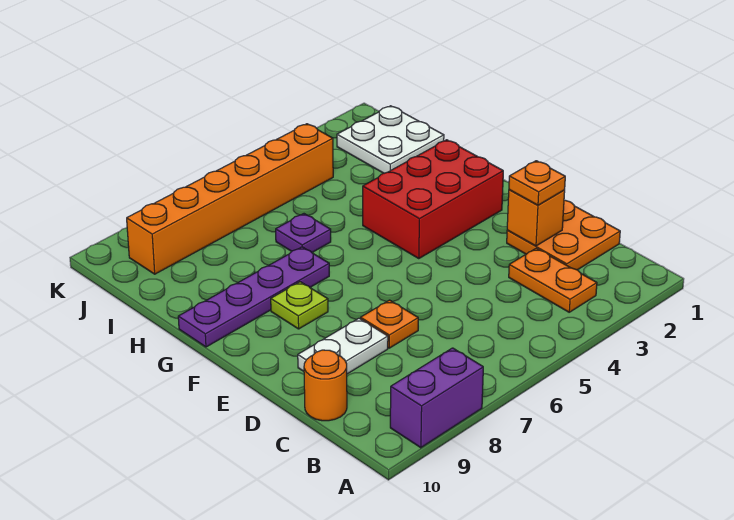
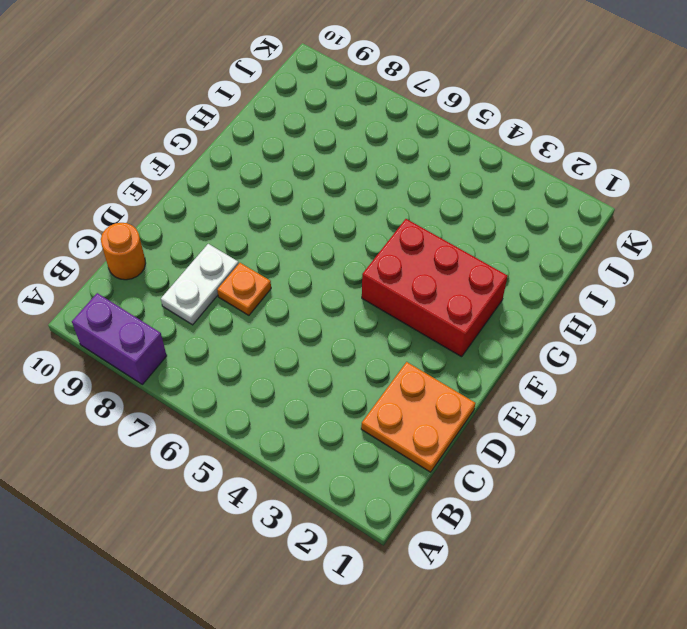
white plate C8:D8 level 1 -> white plate D8:D9 level 1
none -> orange plate B3:C3 level 1
none -> lime plate F8 level 1
none -> purple plate G7:G10 level 1

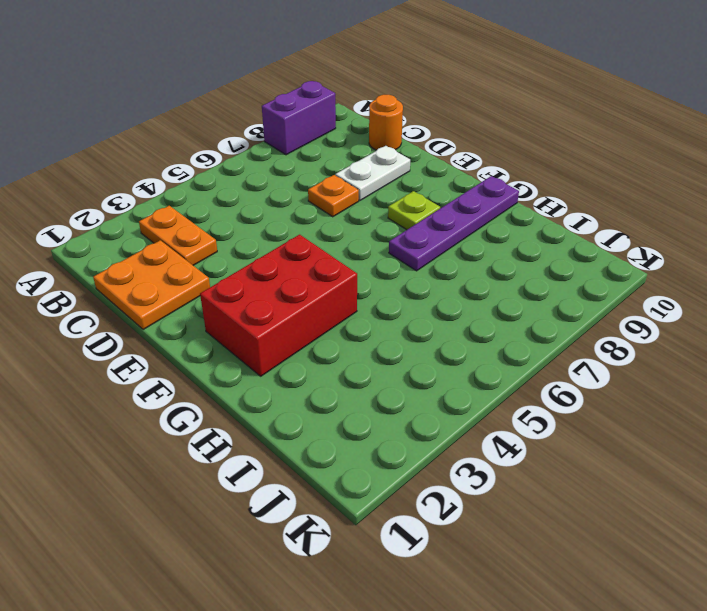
none -> purple plate H6 level 1
none -> white plate I1:J2 level 1
none -> orange brick J4:J9 level 1

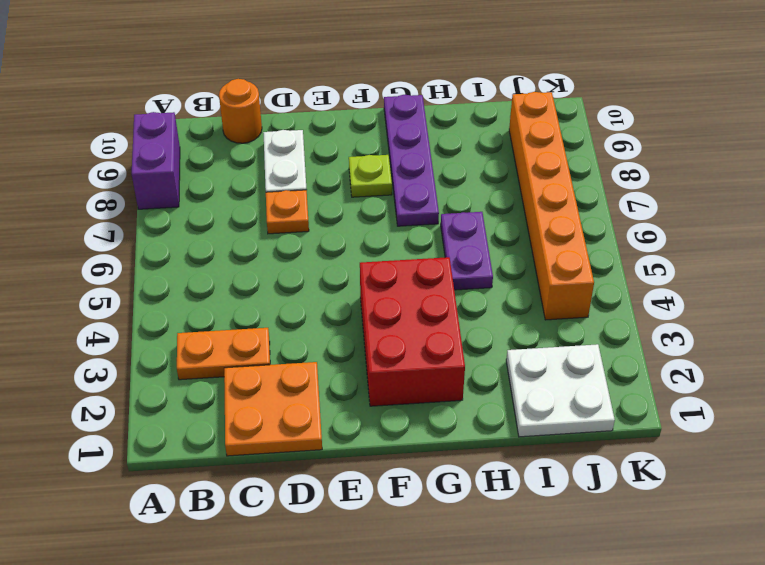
purple plate H5:H6 level 1 -> purple plate H6 level 1
none -> orange brick D2 level 2
none -> orange plate D2 level 3

